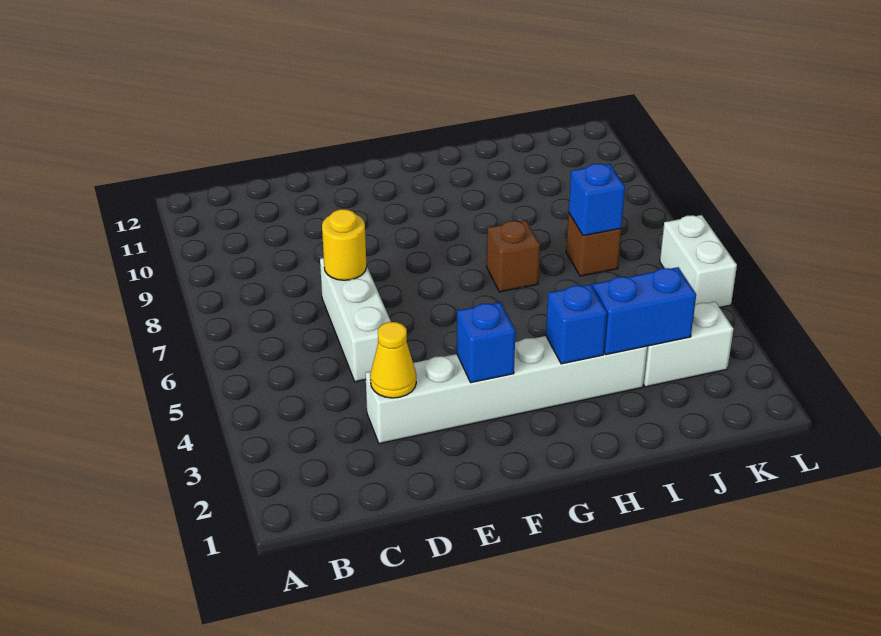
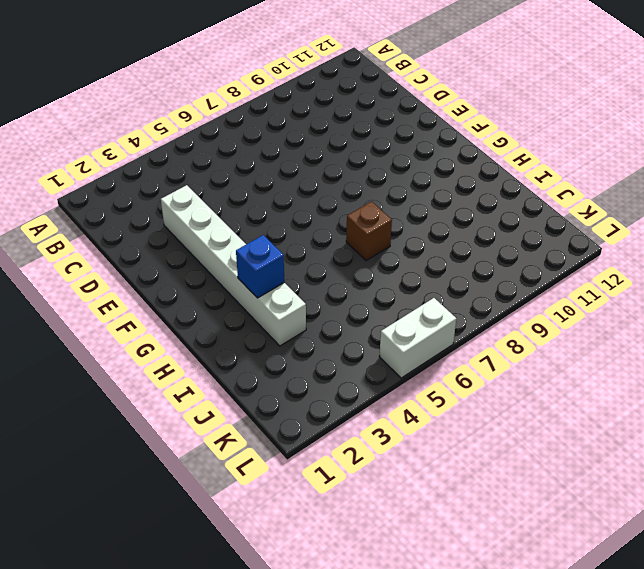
none -> white brick D5:D7 level 1
none -> white brick J3:K3 level 1
none -> brown brick J7 level 1

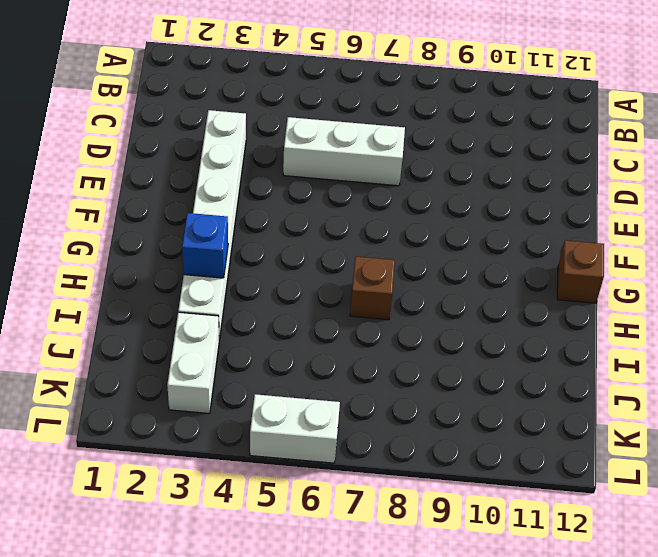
brown brick G12 level 1 -> brown brick J7 level 1
none -> yellow cone D3 level 2
none -> yellow round brick D7 level 2
none -> blue brick F3 level 2

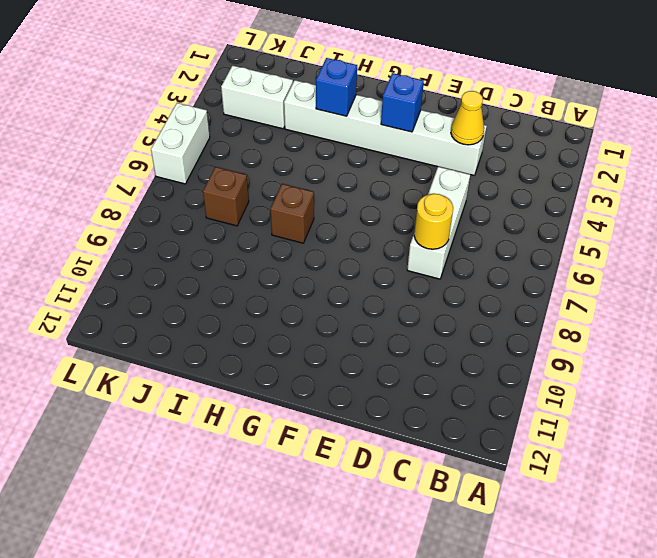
none -> blue brick I3:J3 level 2
none -> blue brick J7 level 2

